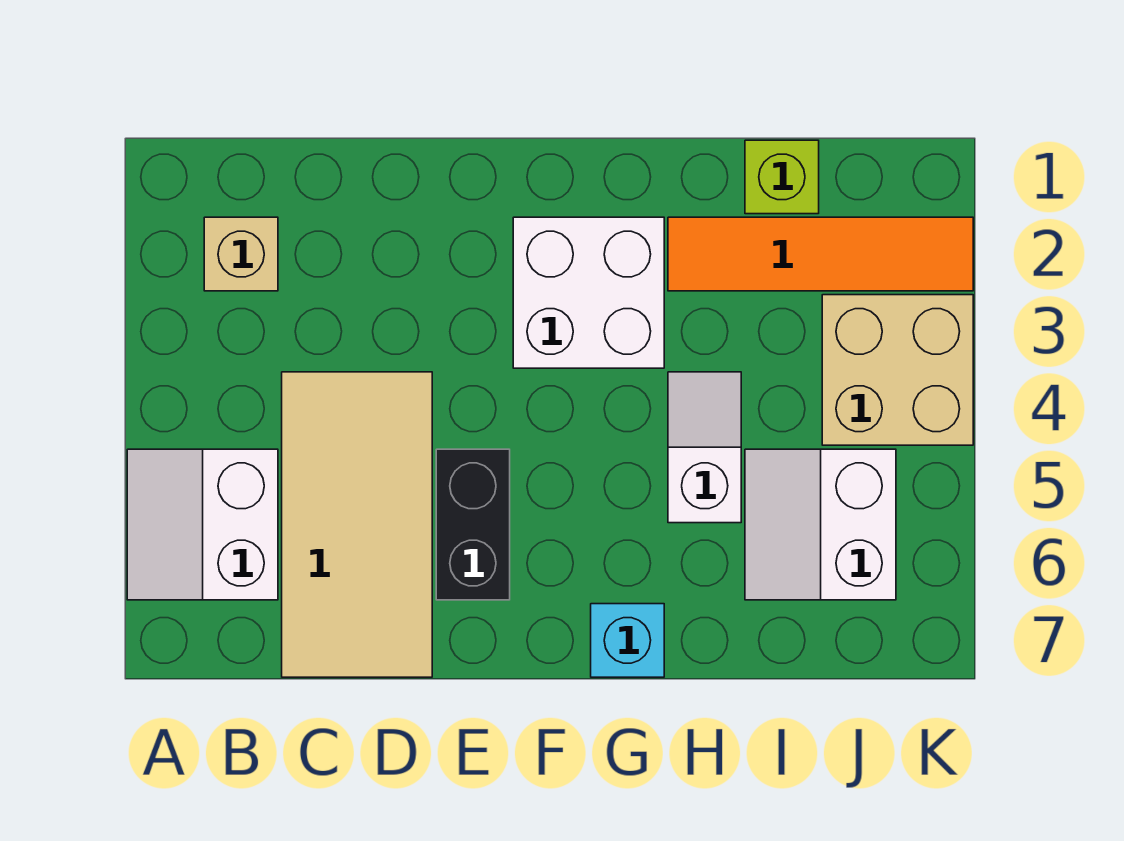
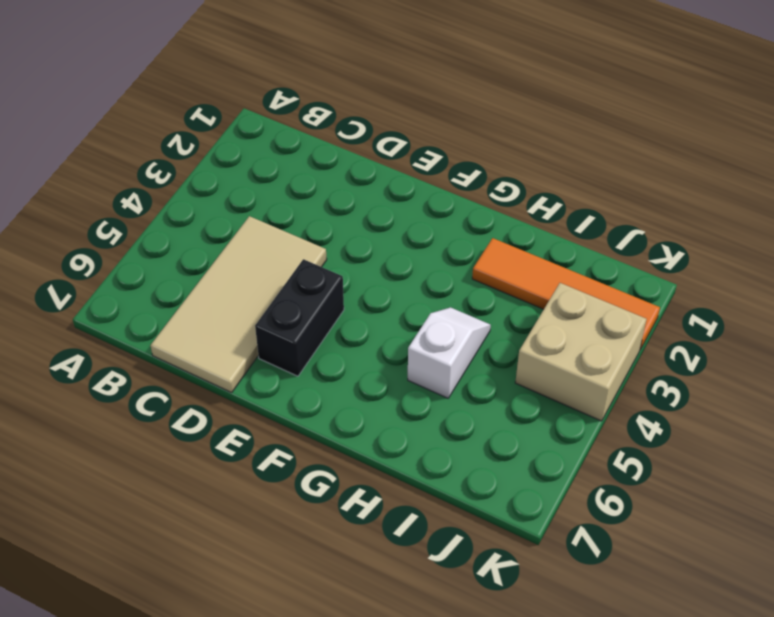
none -> white slope A5:B6 level 1 top B
none -> tan brick B2 level 1

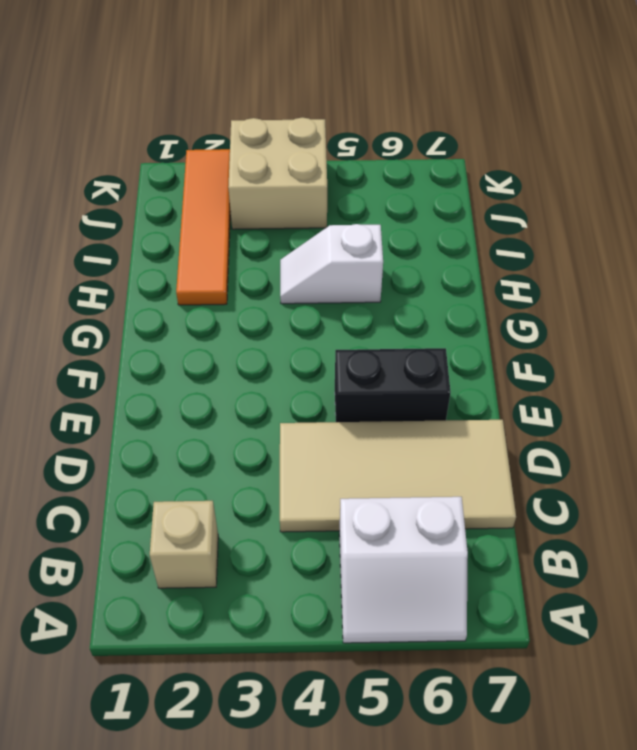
none -> white brick F2:G3 level 1
none -> cyan brick G7 level 1

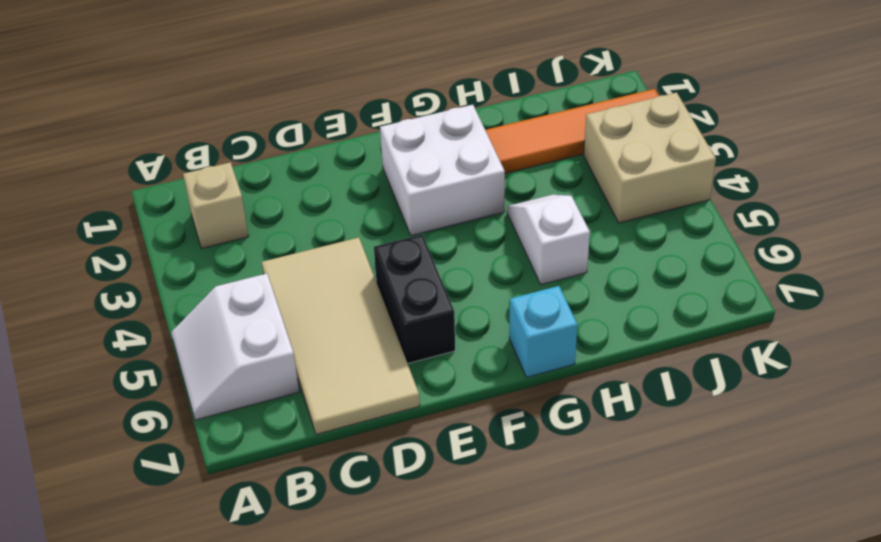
none -> lime brick I1 level 1
none -> white slope I5:J6 level 1 top J

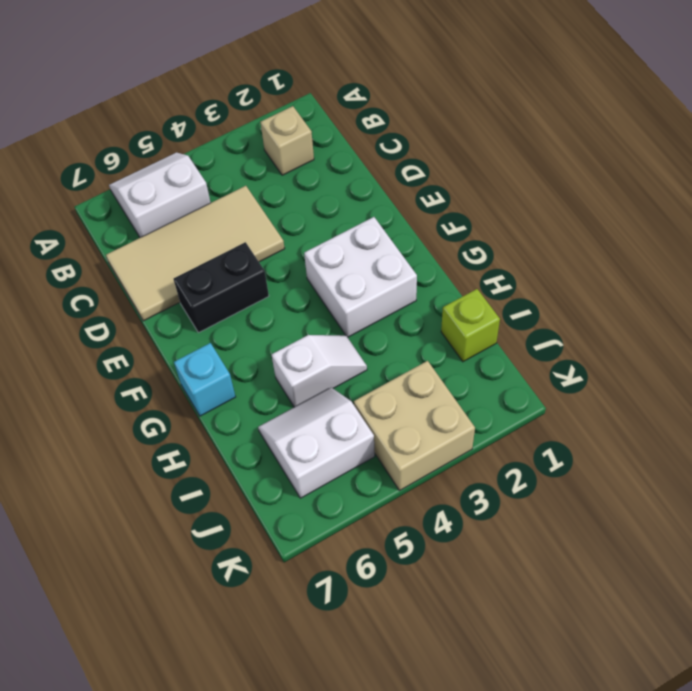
none -> orange tile H2:K2 level 1

